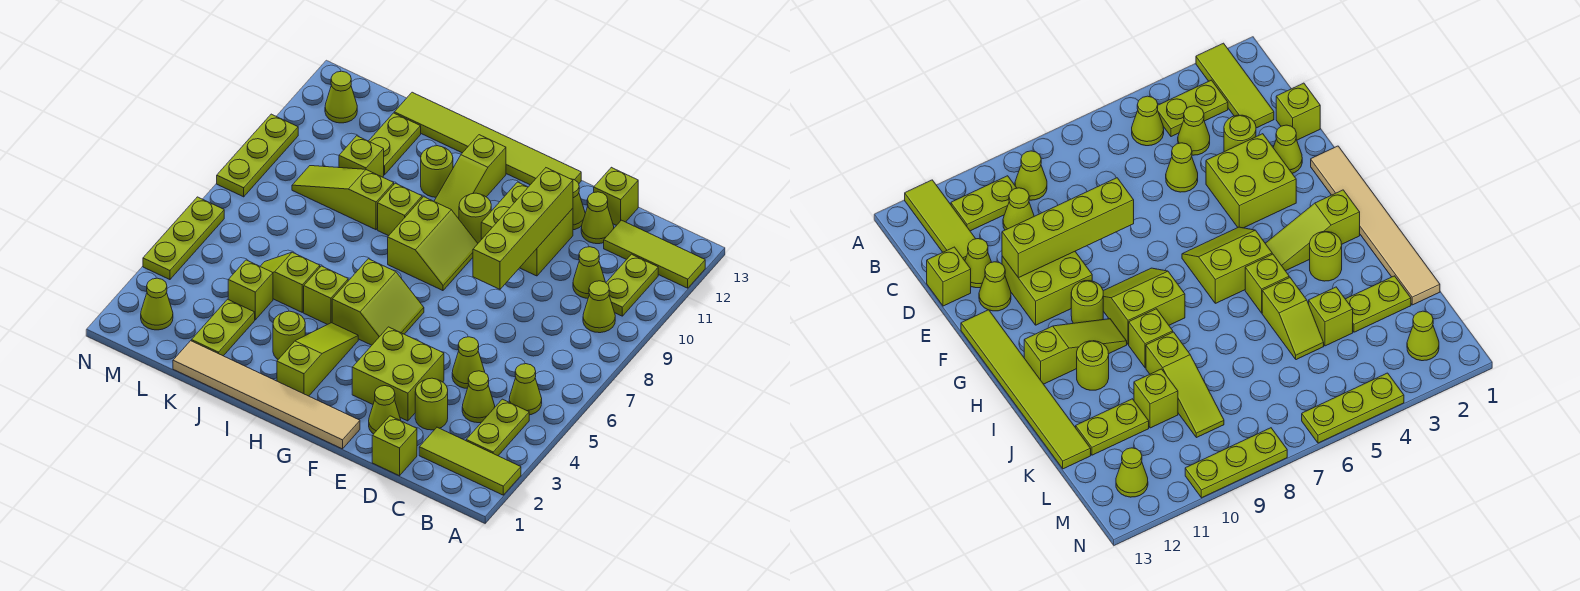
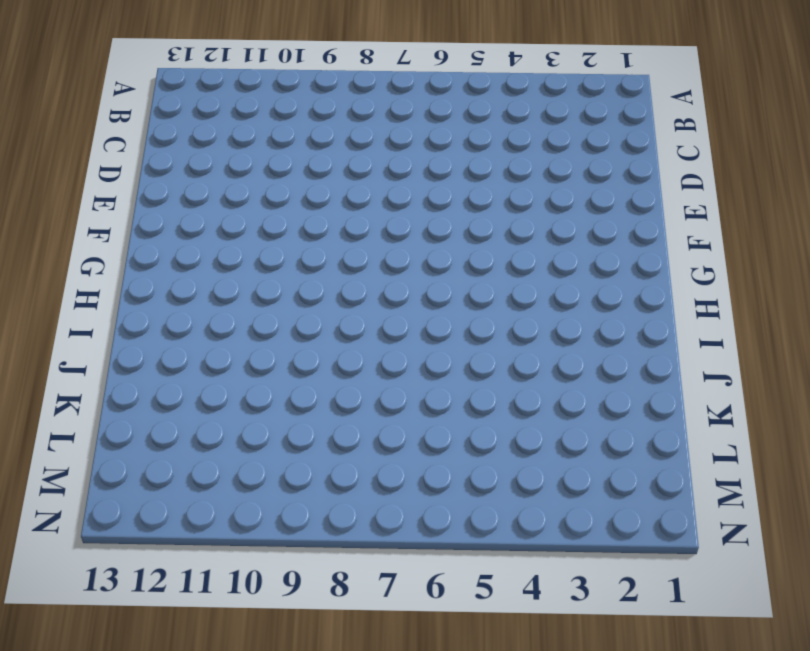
none -> lime tile A2:C2 level 1
none -> lime tile A12:C12 level 1
none -> lime plate B3:B4 level 1
none -> lime cone B5 level 1

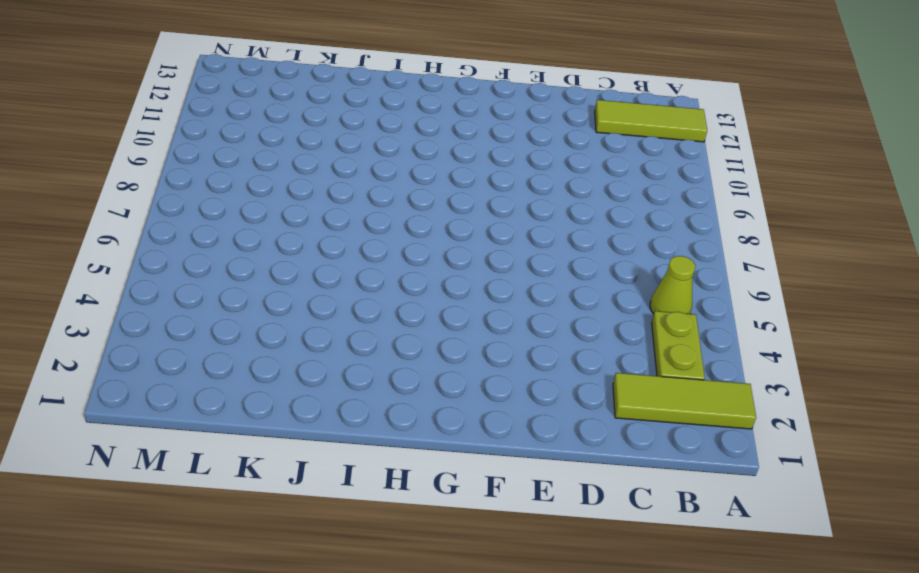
none -> lime cone B9 level 1
none -> lime plate B10:B11 level 1
none -> lime cone C4 level 1
none -> lime cone C10 level 1

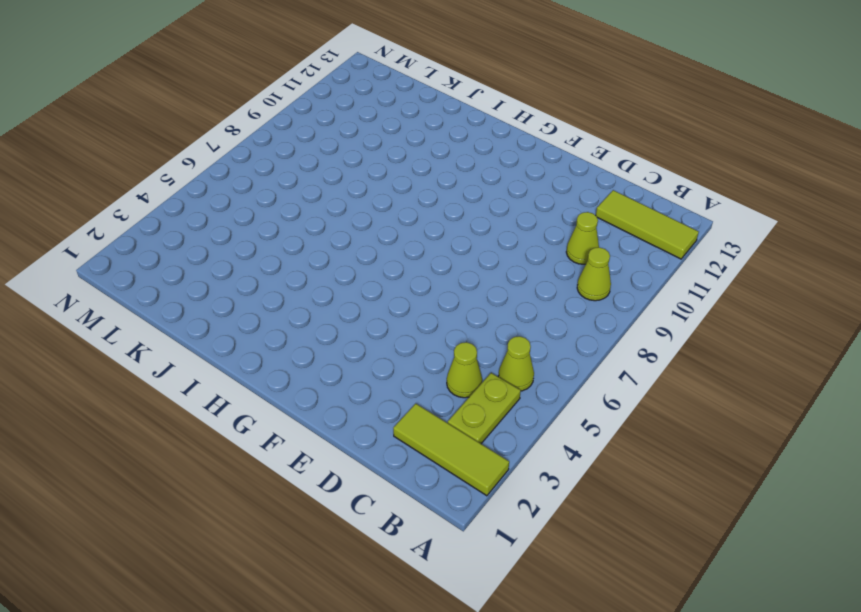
none -> lime plate B10:B11 level 1
none -> lime brick D1 level 1
none -> lime round brick D3 level 1
none -> lime cone D5 level 1

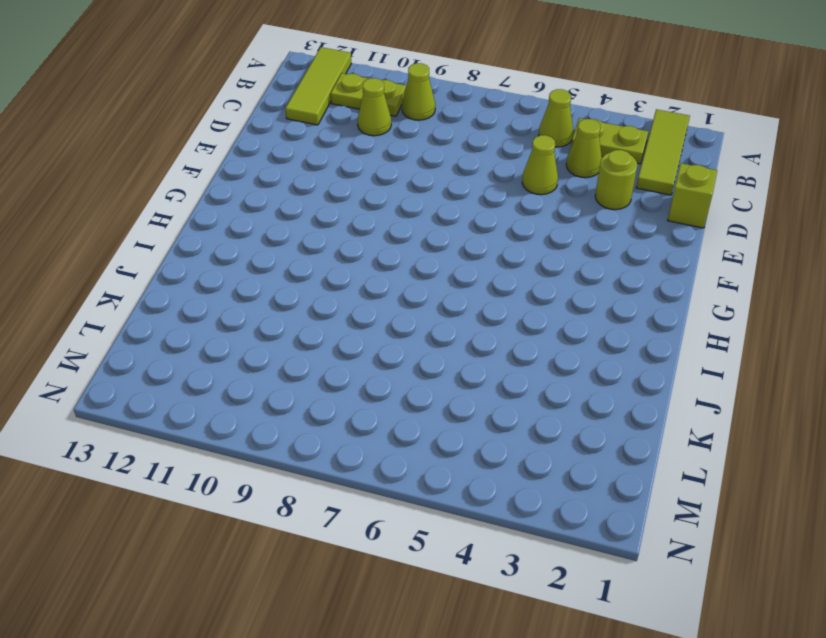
none -> lime cone D12 level 1
none -> lime brick D13 level 1
none -> lime cone E2 level 1
none -> lime brick E3:F4 level 1

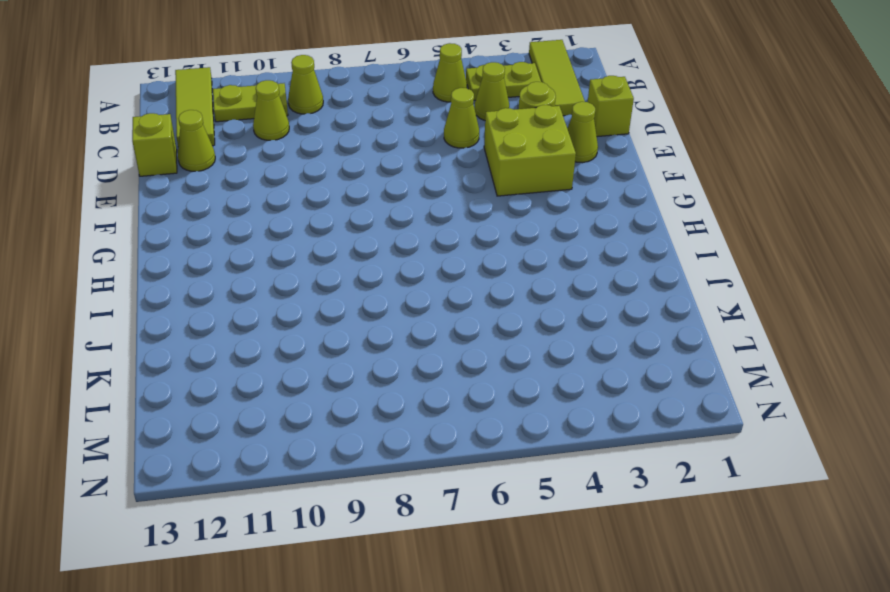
none -> lime brick E10:F11 level 1
none -> lime cone E12 level 1
none -> tan tile F1:K1 level 1
none -> lime tile F13:K13 level 1

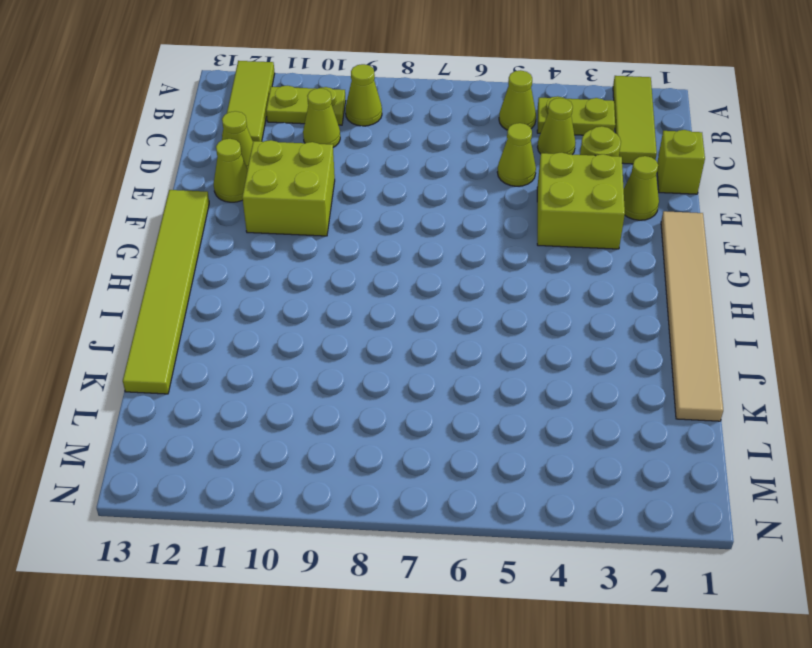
none -> lime brick D13 level 1
none -> lime slope G5:H6 level 1 top H
none -> lime slope G8:H9 level 1 top H
none -> lime round brick G10 level 1

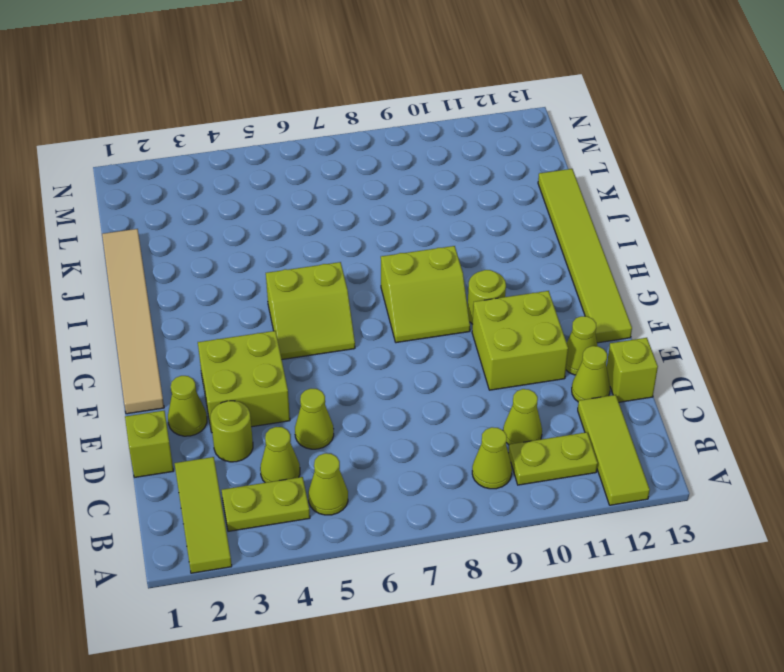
none -> lime slope H2:H4 level 1 top 2
none -> lime slope H10:H12 level 1 top 12
none -> lime round brick I3 level 1
none -> lime brick I5 level 1

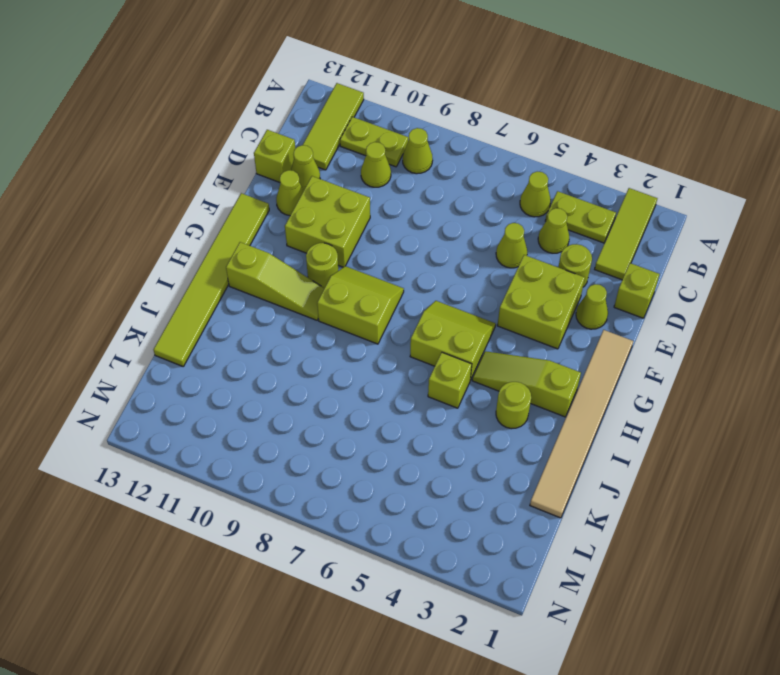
none -> lime brick I9 level 1
none -> lime round brick I11 level 1
none -> lime slope J5:K5 level 1 top J
none -> lime slope J9:L9 level 1 top J

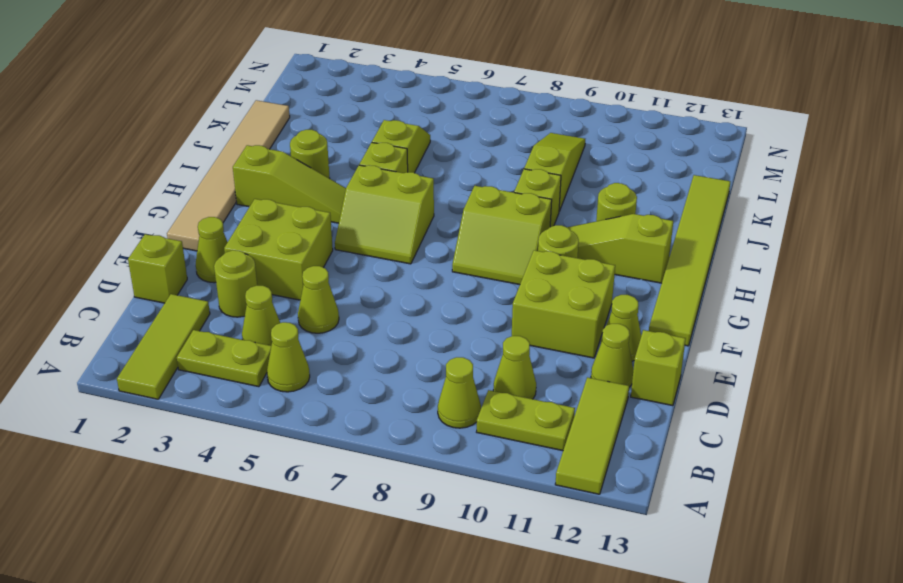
none -> lime plate K2:K3 level 1
none -> lime brick K4 level 1
none -> lime brick K10 level 1
none -> lime plate K11:K12 level 1

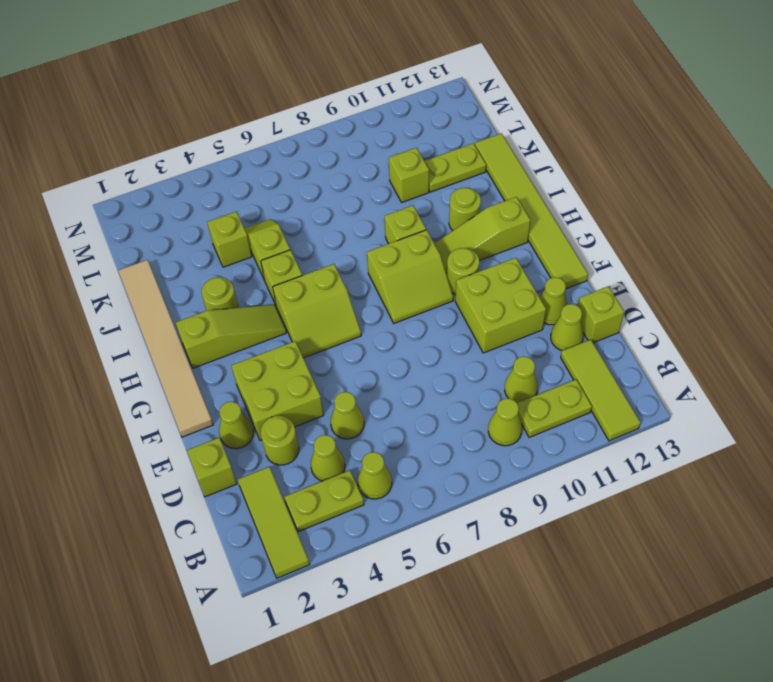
none -> lime slope J9:L9 level 1 top J
none -> lime plate K2:K3 level 1
none -> lime cone M2 level 1
none -> lime cone M12 level 1

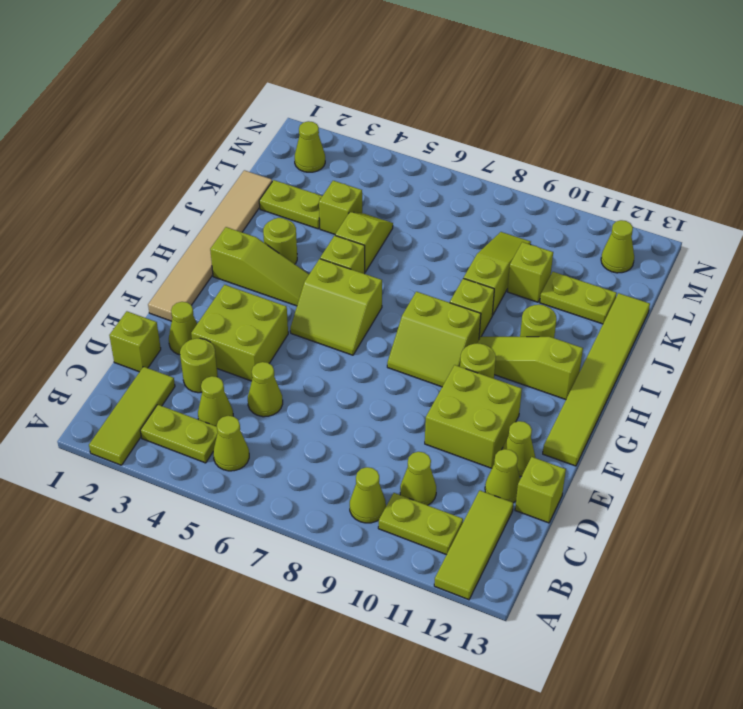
none -> lime plate N4:N6 level 1
none -> lime plate N8:N10 level 1
none -> lime brick E8:E11 level 2

